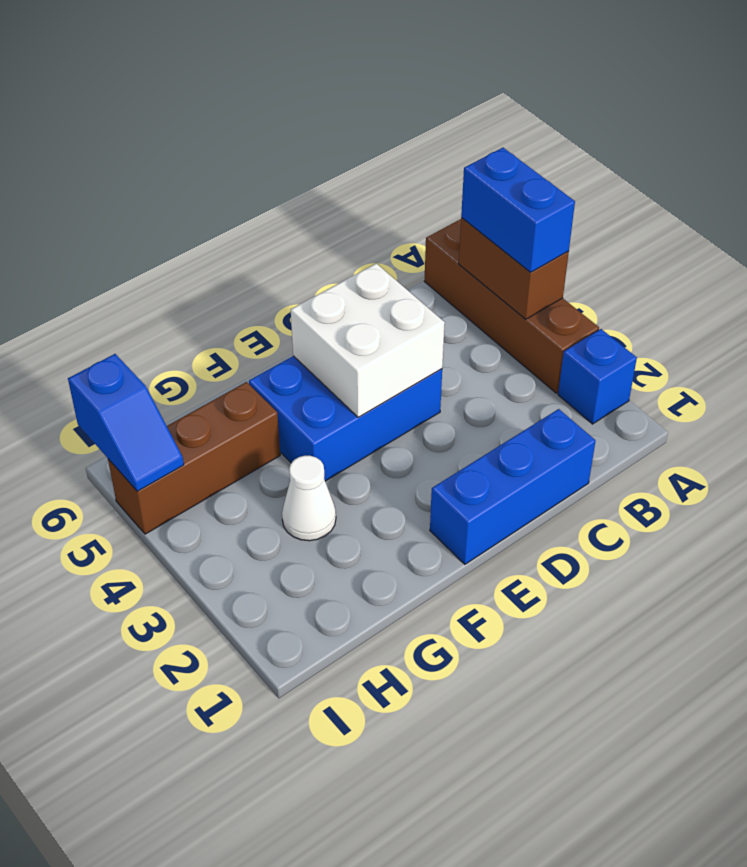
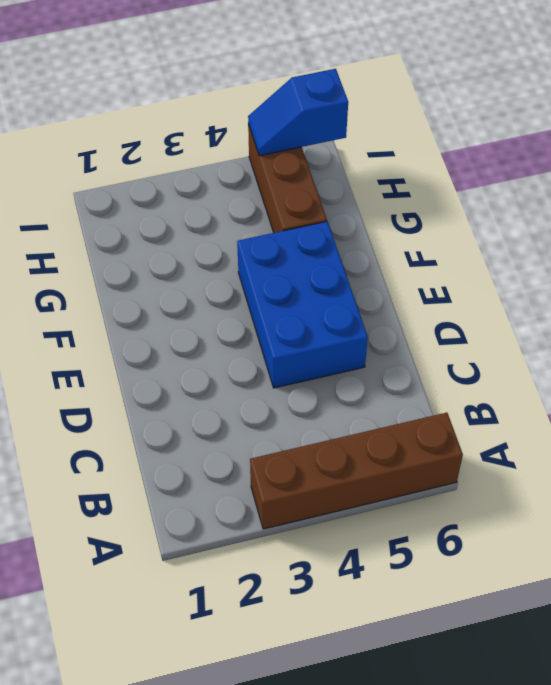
none -> blue brick A2 level 1
none -> blue brick C1:E1 level 1

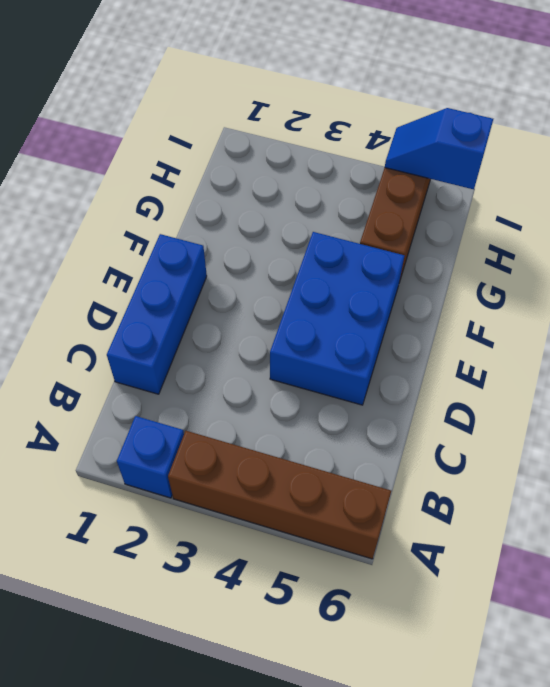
none -> white cone G3 level 1
none -> brown brick A4:A5 level 2

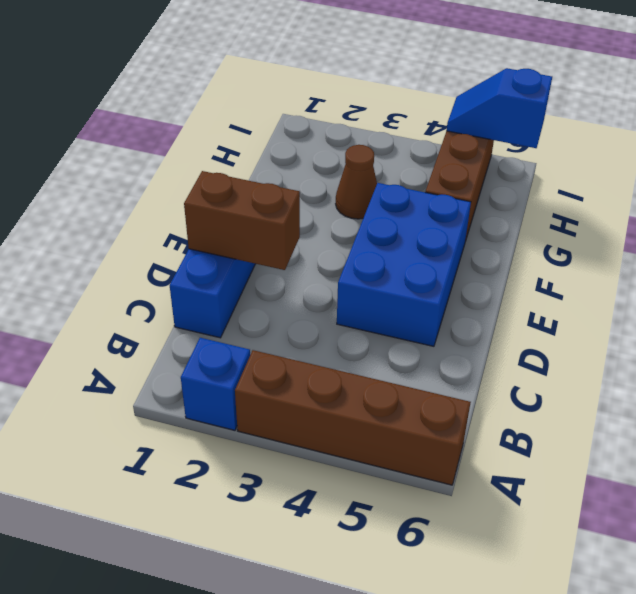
brown brick D1:D2 level 2 -> brown brick A4:A5 level 2
brown cone G3 level 1 -> white cone G3 level 1
none -> white brick D4:E5 level 2
none -> blue brick A4:A5 level 3

